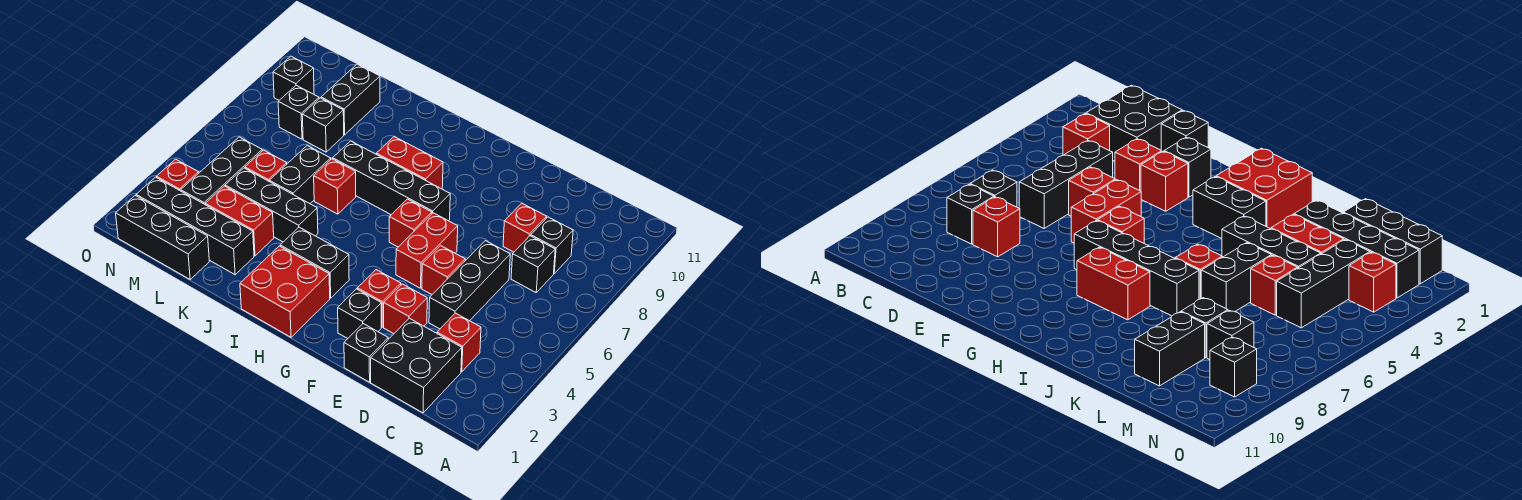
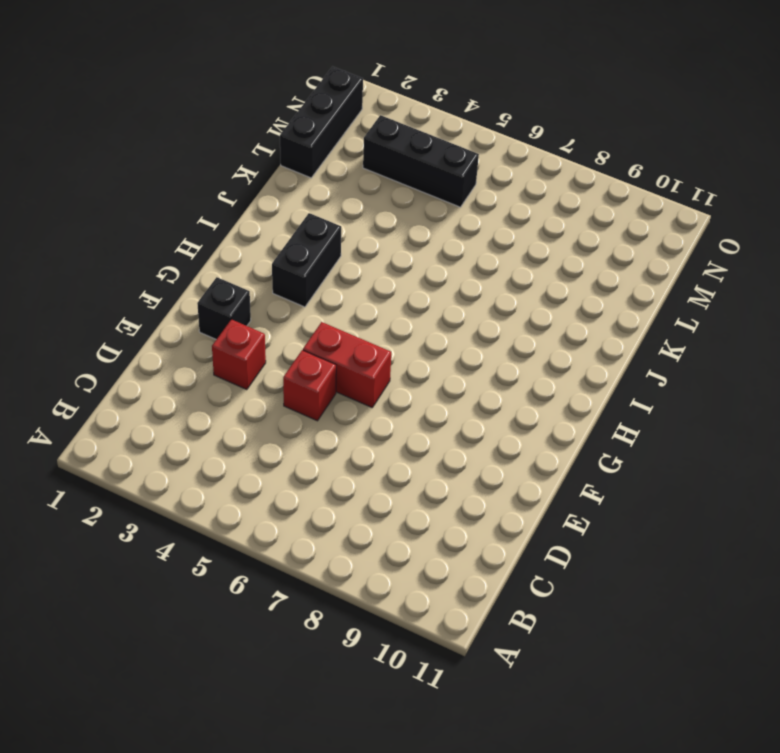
none -> black brick C1:D2 level 1
none -> red brick C3 level 1
none -> black brick C7 level 1
none -> black brick C8 level 1

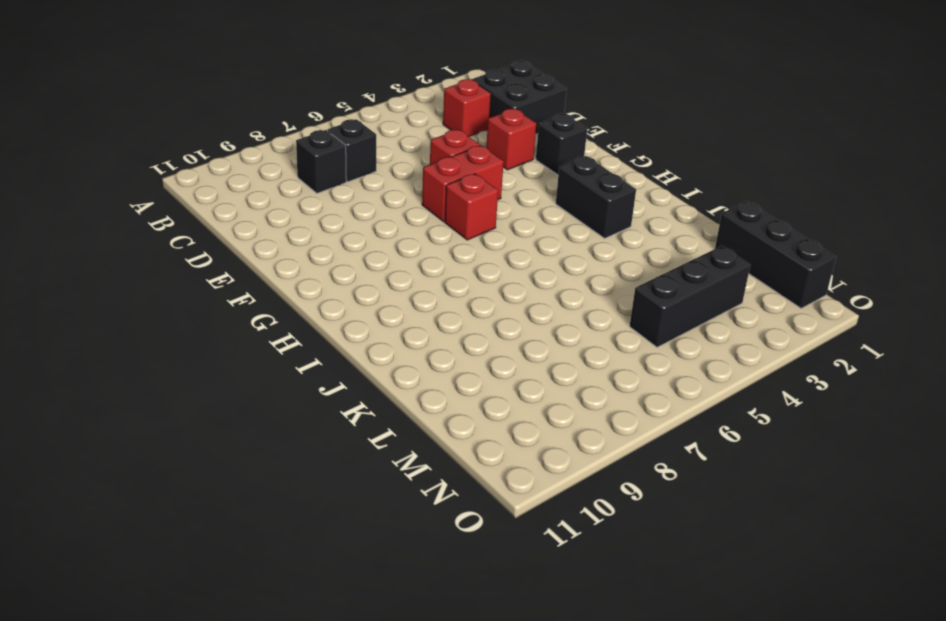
none -> black brick D4:D6 level 1
none -> red brick D8 level 1
none -> black brick E1 level 1
none -> red brick F3 level 1

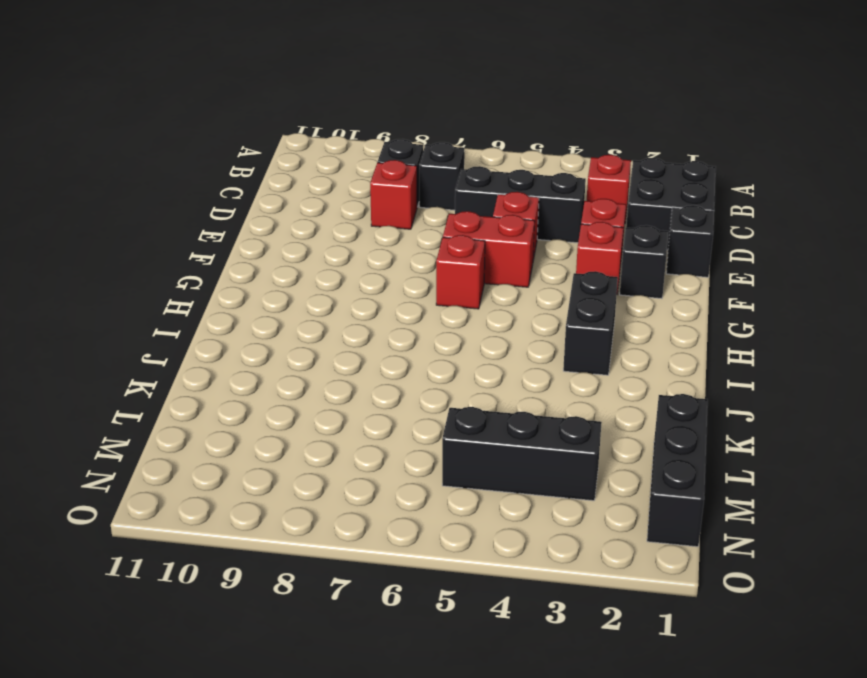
none -> black brick G7:J7 level 1
none -> red brick H1:I2 level 1
none -> red brick H8:I8 level 1
none -> black brick J4:L4 level 1

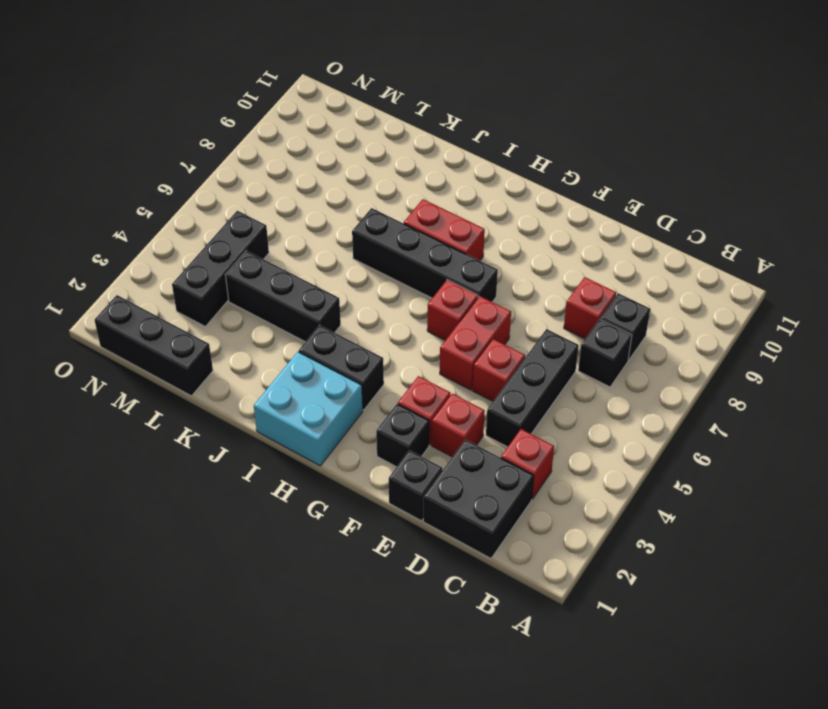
cyan brick H1:I2 level 1 -> red brick H1:I2 level 1
none -> red brick J6 level 1
none -> black brick K2:N2 level 1
none -> red brick K3:L3 level 1
none -> black brick K5:K6 level 1

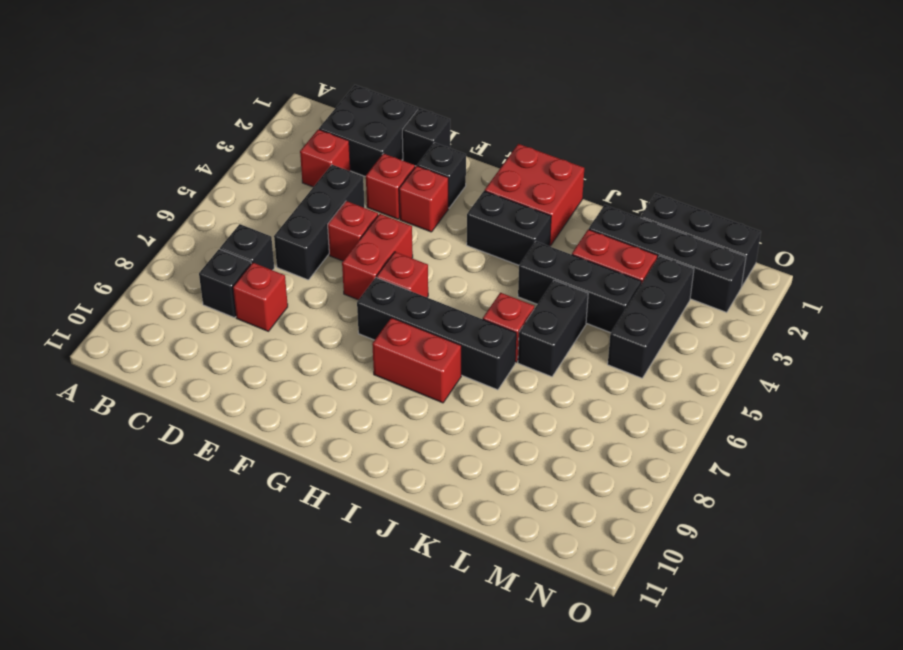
none -> red brick L5 level 1
none -> black brick L8 level 1
none -> black brick L9:L10 level 1
none -> black brick M8 level 1

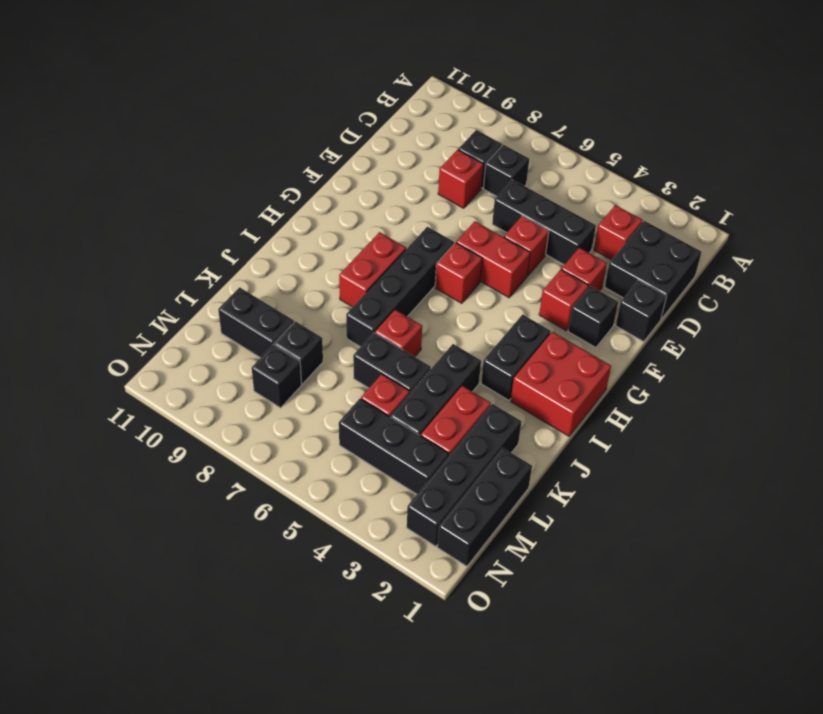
none -> red brick N3 level 1
none -> black brick N9 level 1

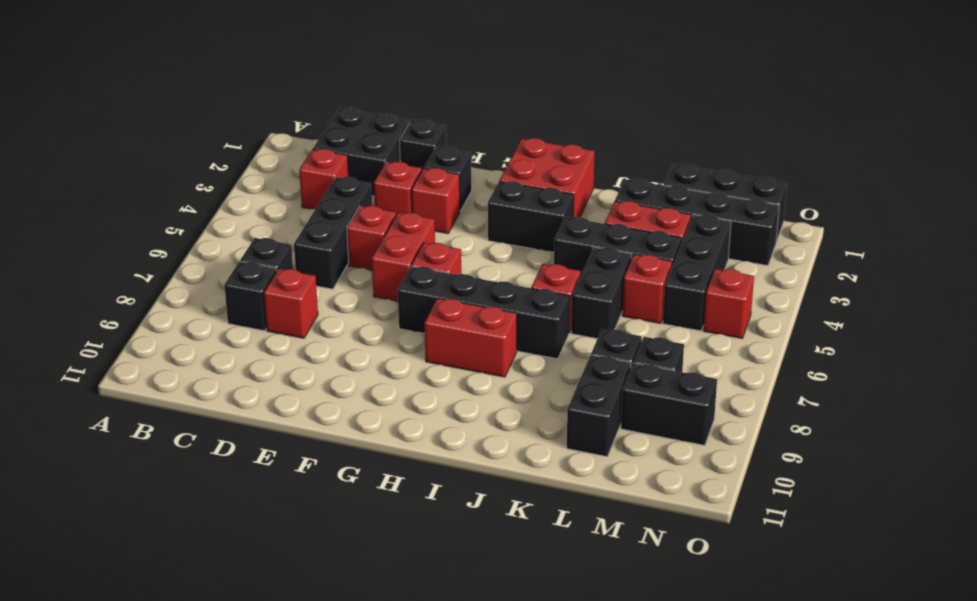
black brick M9:N9 level 1 -> black brick N9 level 1
red brick N5 level 1 -> red brick N3 level 1

